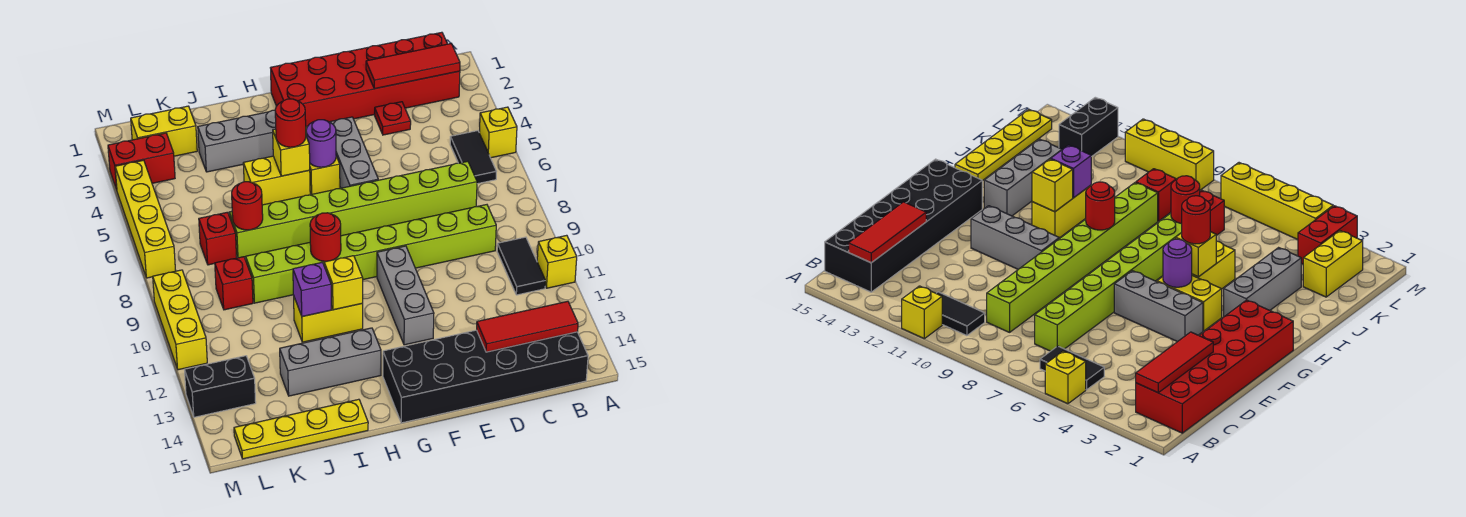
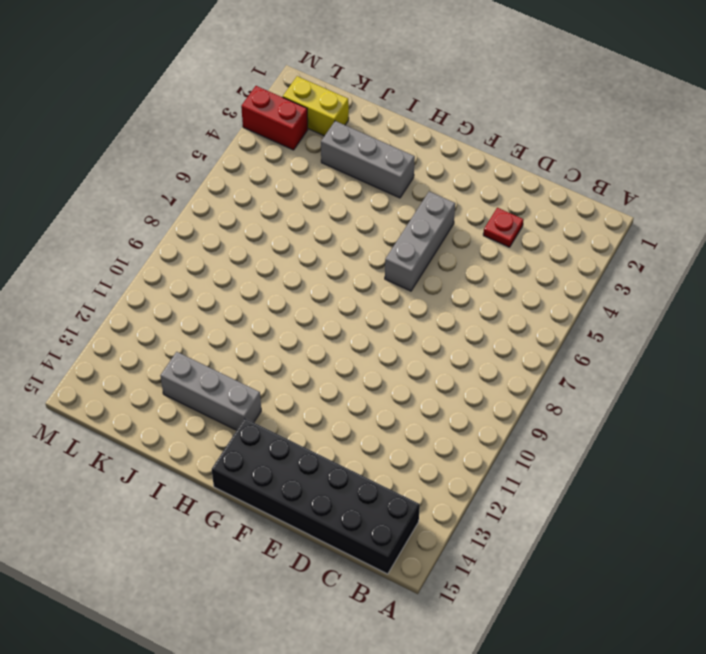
none -> yellow brick A5 level 1
none -> yellow brick A11 level 1
none -> red brick B1:G2 level 1
none -> black tile B5:B6 level 1

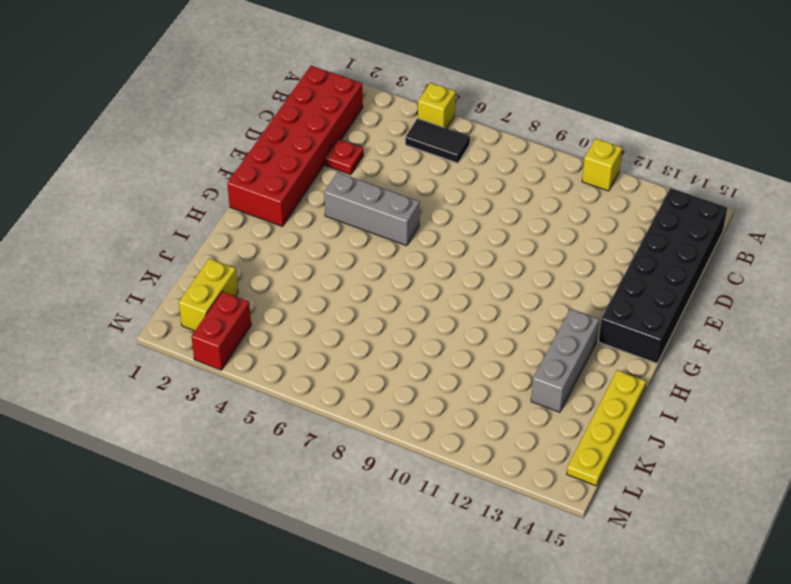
none -> black tile B10:B11 level 1
none -> lime brick C7:J7 level 1
none -> lime brick C9:J9 level 1
none -> grey brick F10:F12 level 1

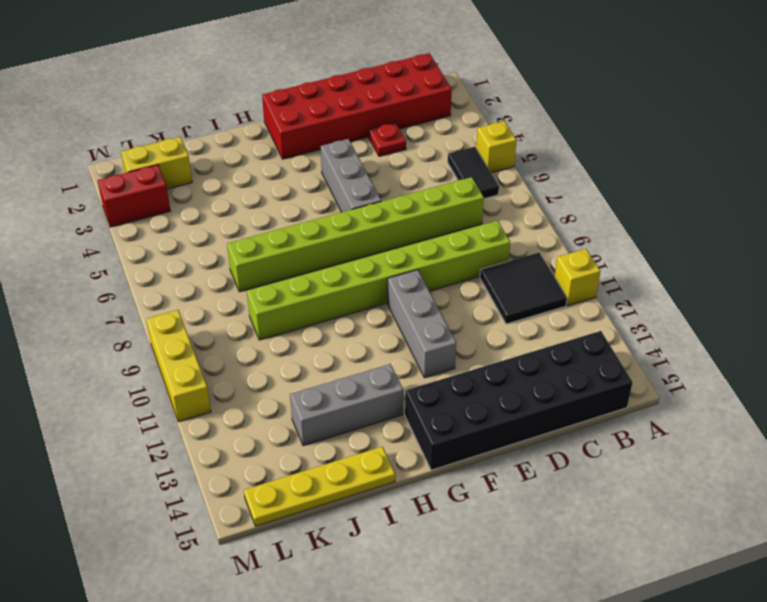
black tile B10:C11 level 1 -> black tile B10:B11 level 1
none -> yellow brick G4:G5 level 1
none -> grey brick H3:J3 level 1
none -> yellow brick H5:I5 level 1
none -> yellow brick H11:I11 level 1

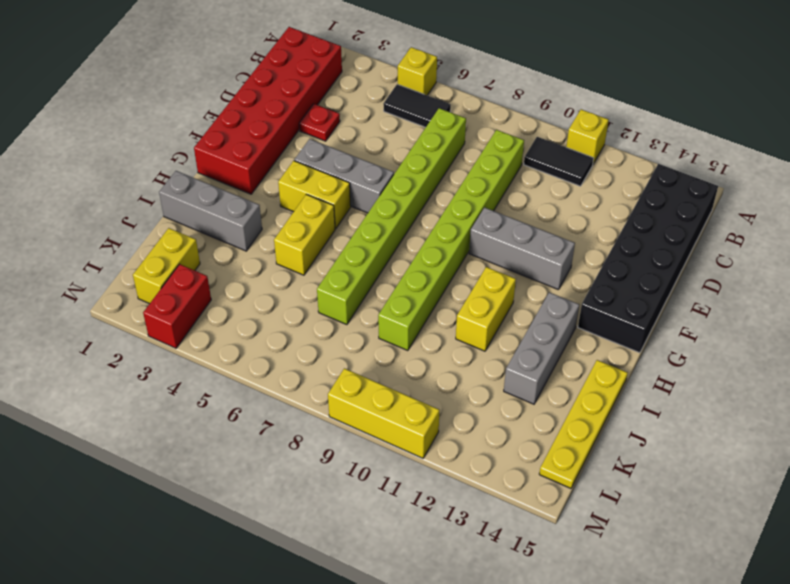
grey brick I1:I3 level 1 -> grey brick H3:J3 level 1
none -> red brick K7 level 1
none -> red brick K9 level 1
none -> black brick L13:M13 level 1
none -> yellow brick M4:M7 level 1

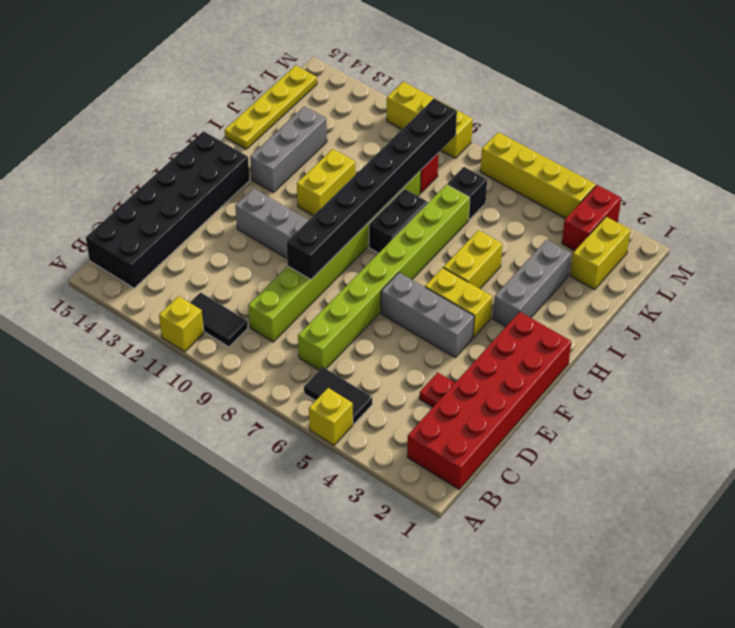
black brick E9:L9 level 2 -> red round brick H9 level 2
black brick H8:I8 level 1 -> black brick L13:M13 level 1
black brick K7 level 1 -> red brick K7 level 1
none -> red tile B2:D2 level 2
none -> red tile B14:D14 level 2
none -> purple round brick G5 level 2
none -> yellow brick H5 level 2

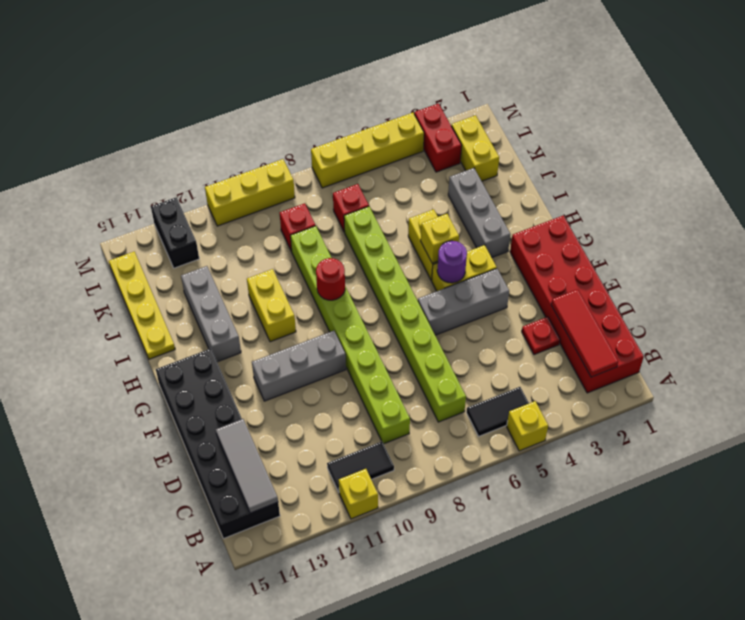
grey tile B14:D14 level 2 -> red tile B14:D14 level 2
none -> yellow brick H11 level 2
none -> purple brick I11 level 2
none -> red round brick J7 level 2
none -> red round brick H5 level 3

